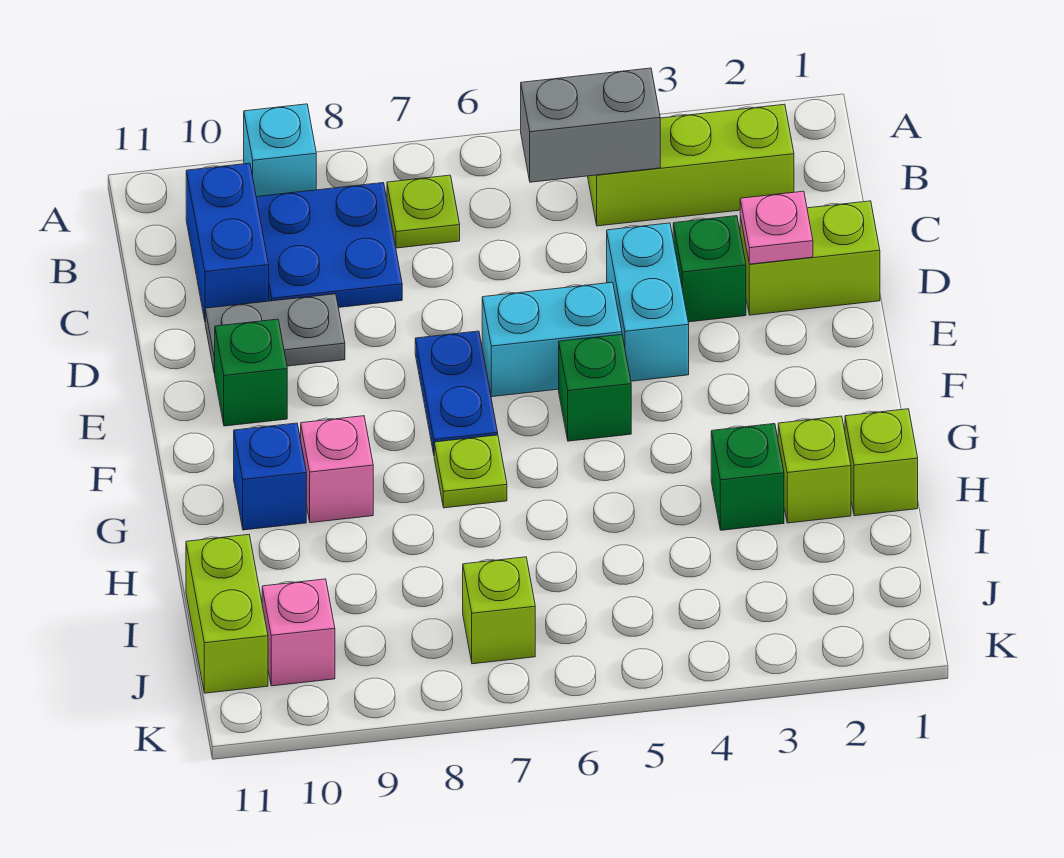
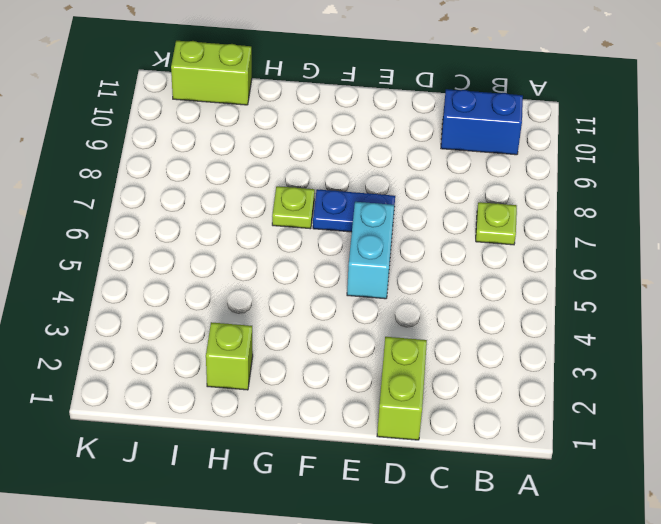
none -> cyan brick A9 level 1
none -> lime brick B2:B4 level 1
none -> blue plate B8:C9 level 1

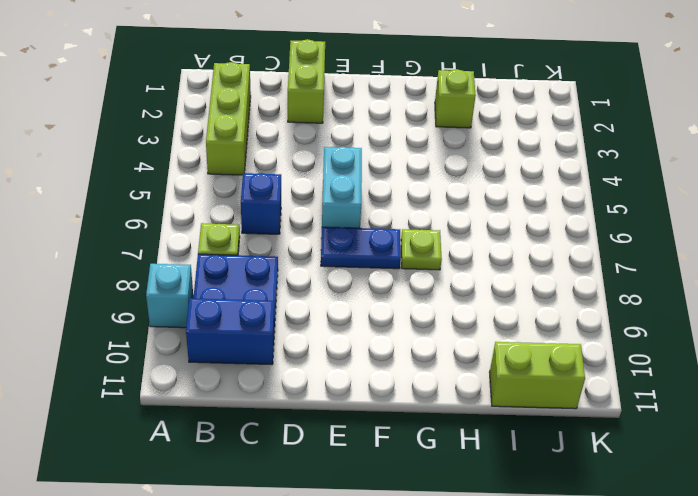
blue brick C6 level 1 -> blue brick G10 level 1
none -> green brick D3 level 1
none -> cyan brick D4:E4 level 1
none -> grey plate D9:D10 level 1

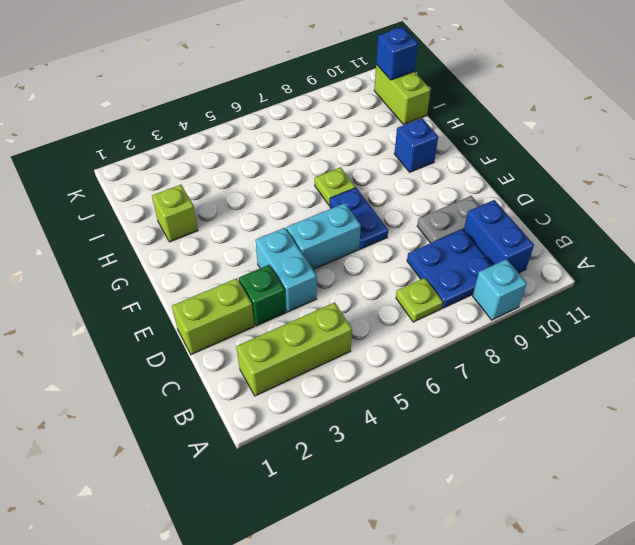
blue brick J11 level 2 -> none
none -> green brick E10 level 1
none -> green brick F5 level 1
none -> pink brick G9 level 1

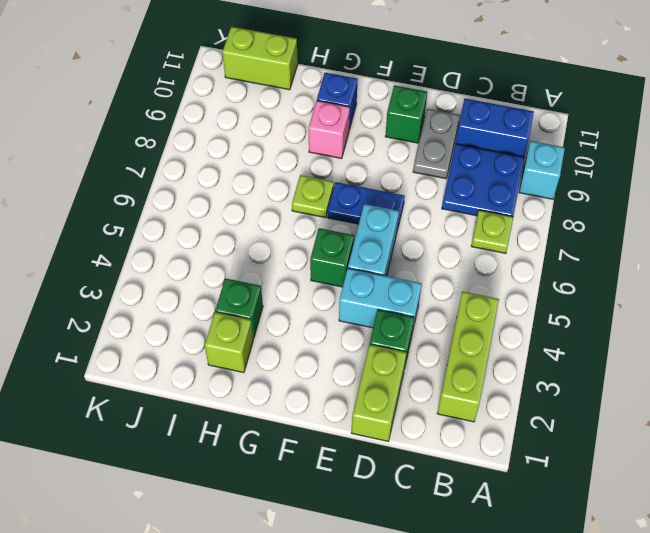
none -> lime brick H1 level 1
none -> lime brick J7 level 1
none -> pink brick J10 level 1

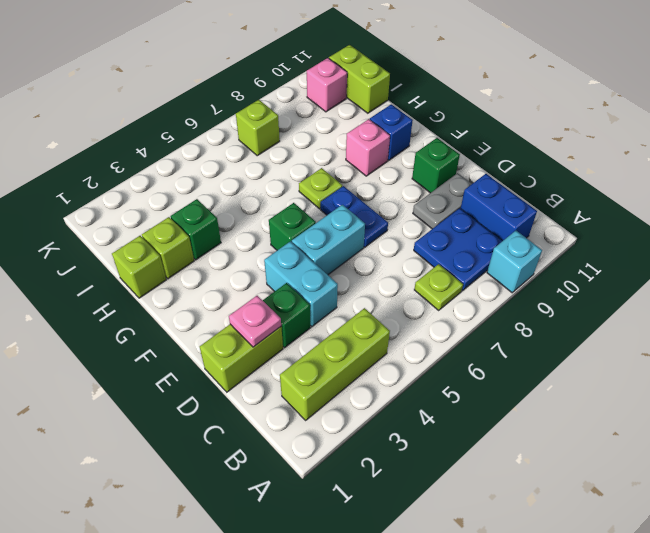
none -> grey brick B4:B5 level 2

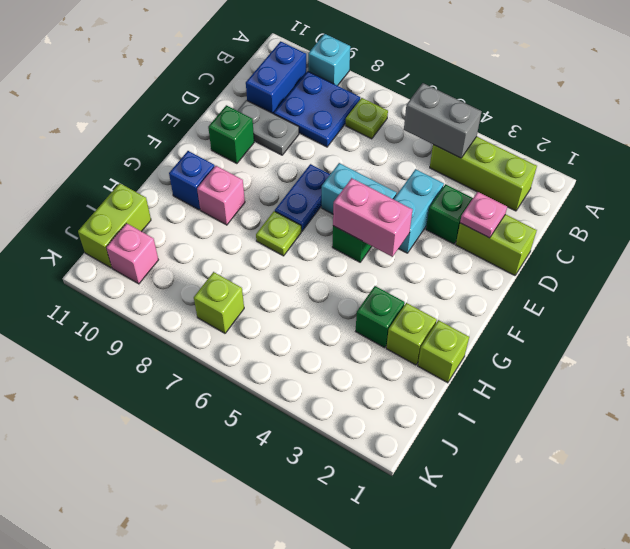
pink brick F4:F5 level 2 -> none

